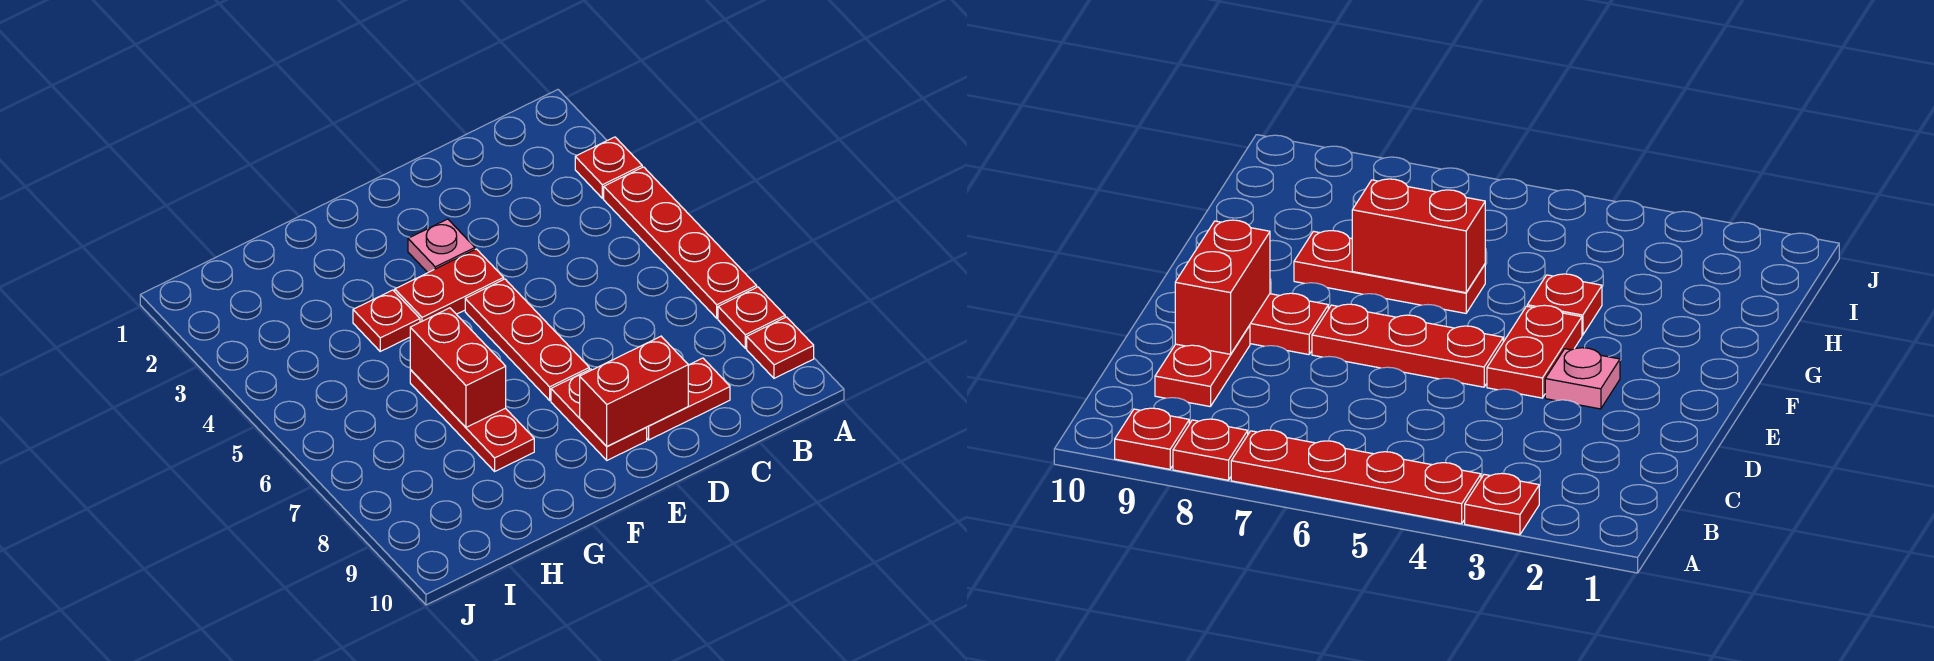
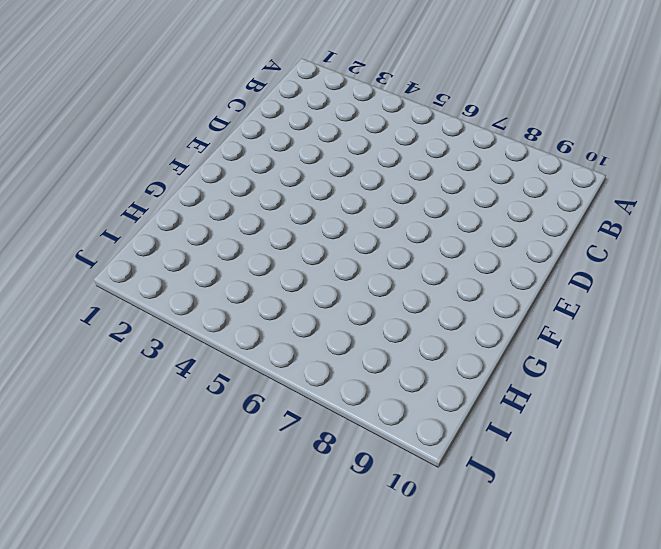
none -> red plate A3 level 1
none -> red plate A4:A7 level 1
none -> red plate A8 level 1

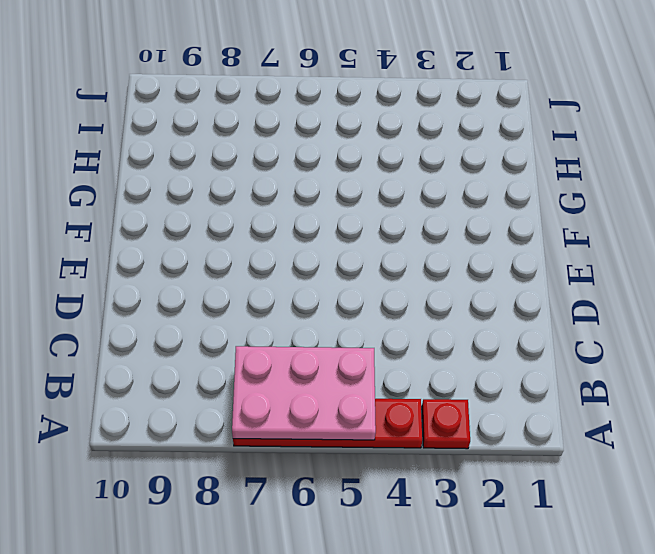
pink plate A5:B7 level 2 -> none
none -> red plate A8 level 1
none -> red plate A9 level 1
none -> red plate C9:D9 level 1

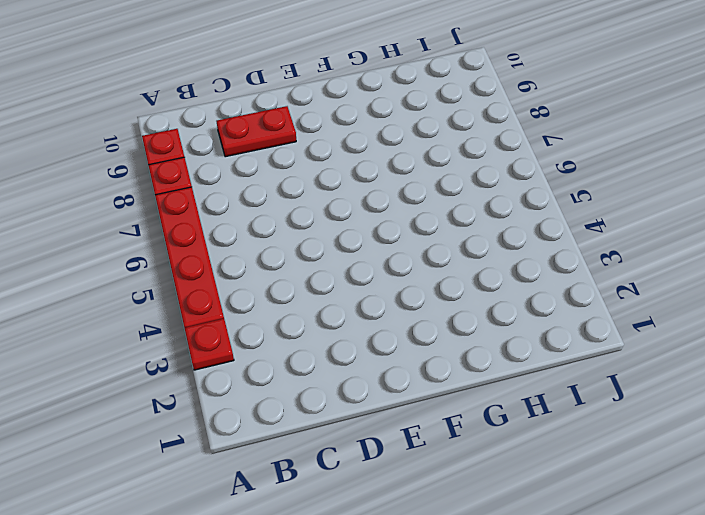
none -> pink plate E3 level 1
none -> red plate E4:F4 level 1
none -> red plate E5:E7 level 1

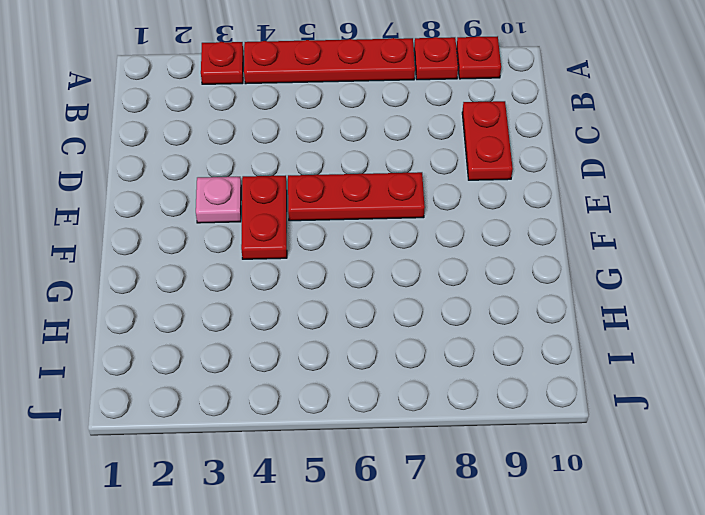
none -> red plate E8:E9 level 1
none -> red plate G4 level 1
none -> red plate G6:G8 level 1

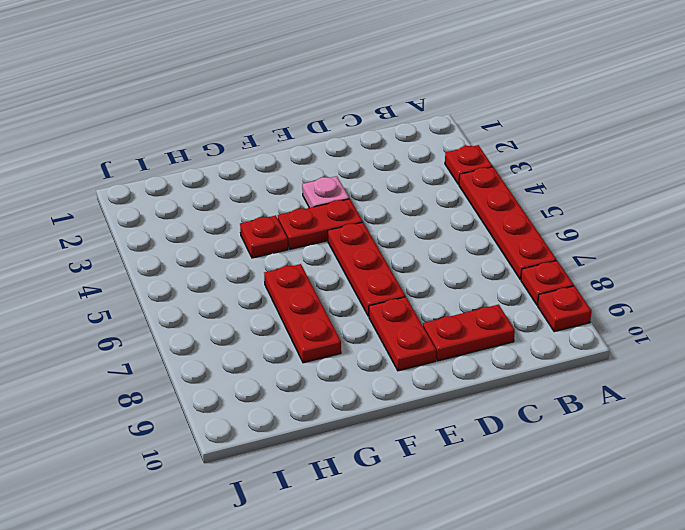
none -> red brick D9:E9 level 2
none -> red brick G6:G7 level 2

